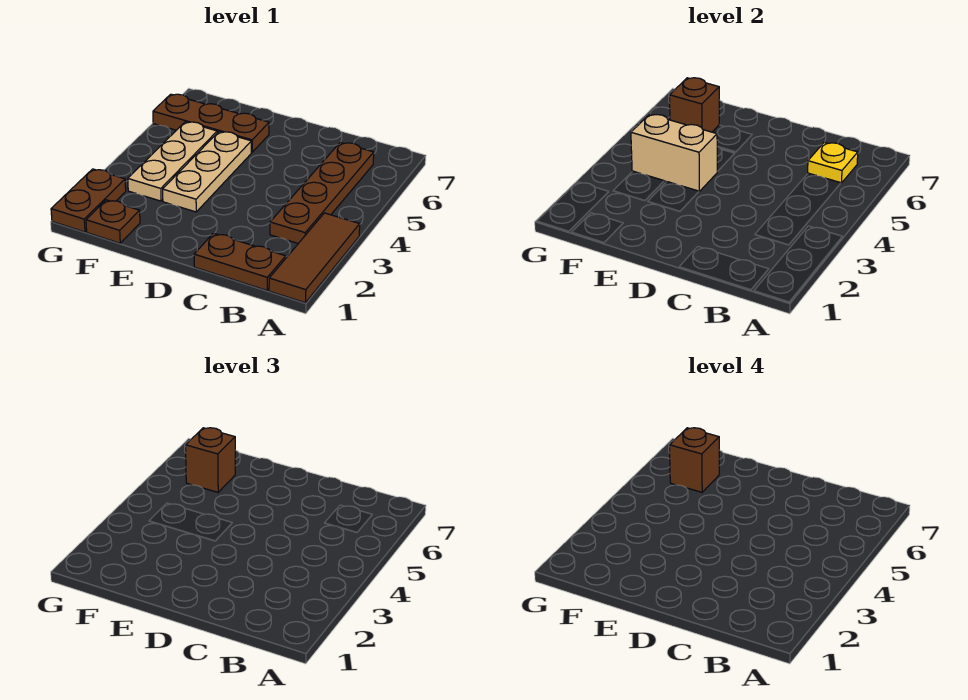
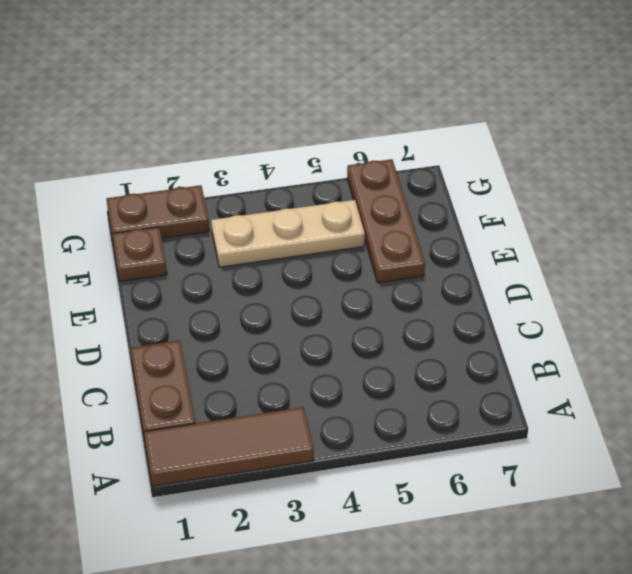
none -> brown plate B3:B6 level 1
none -> tan plate E3:E5 level 1
none -> yellow plate B6 level 2

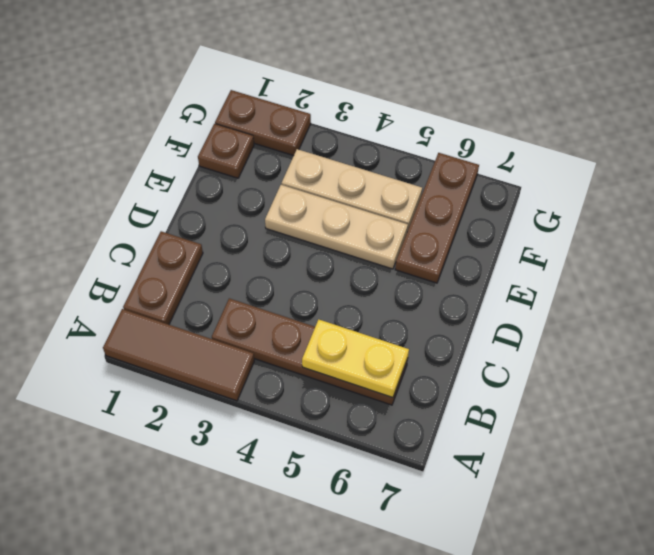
yellow plate B5:B6 level 2 -> yellow plate B6 level 2
none -> tan brick E4:F4 level 2
none -> brown brick F6 level 2
none -> brown brick F6 level 3

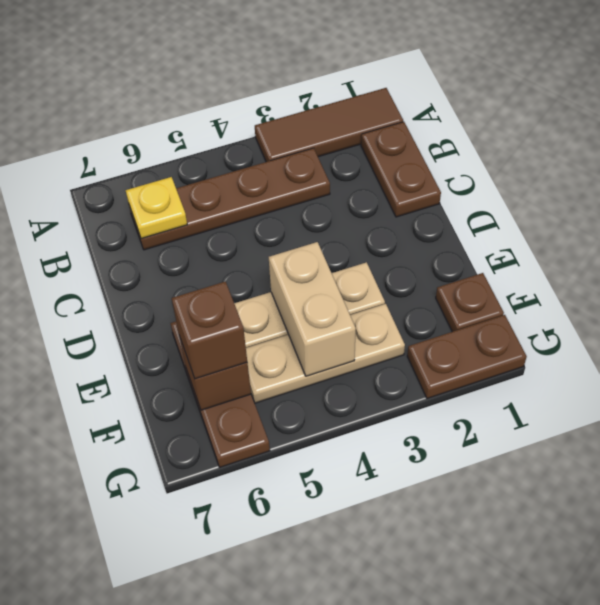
none -> brown brick F6 level 4

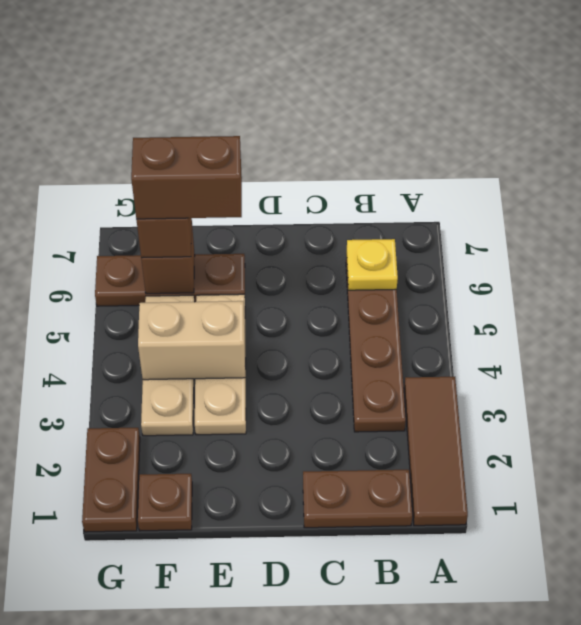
brown brick E6:F6 level 4 -> brown brick F6 level 4

